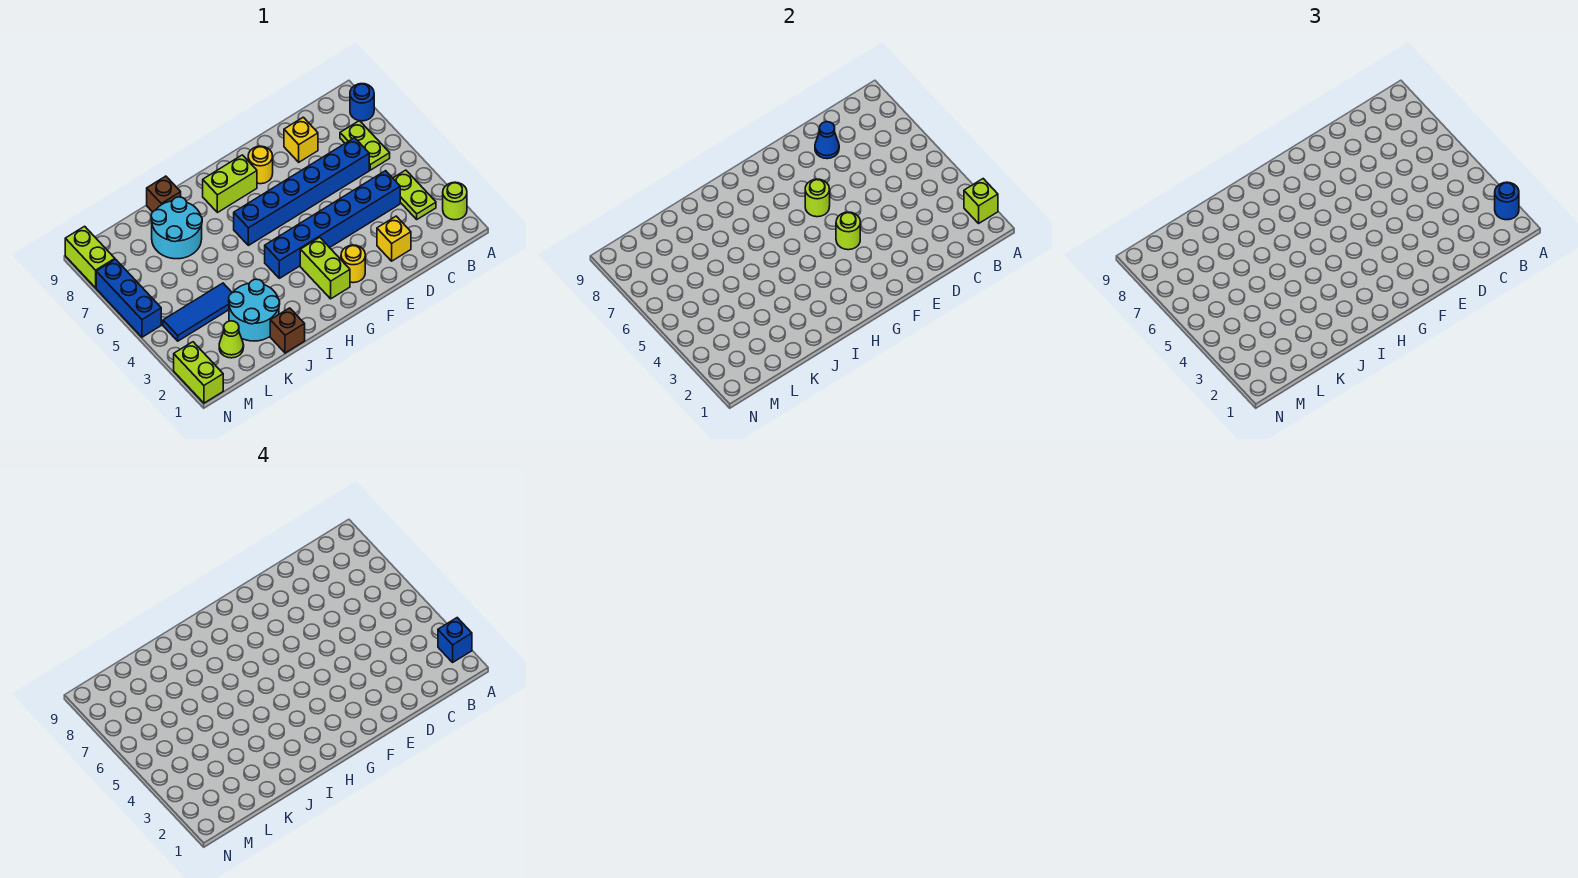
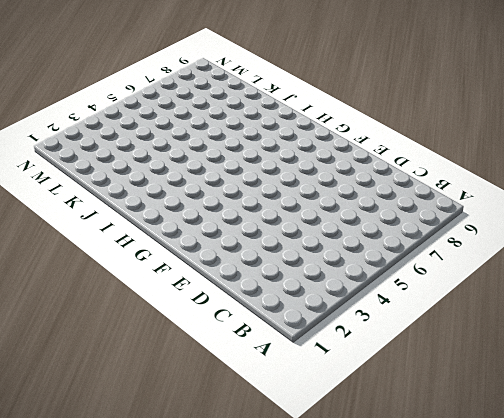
none -> lime round brick A2 level 1
none -> blue round brick A8 level 1
none -> lime plate B3:B4 level 1

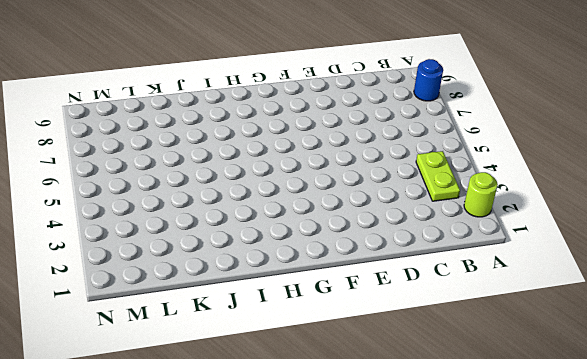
none -> lime plate B6:B7 level 1
none -> blue brick C4:H4 level 1
none -> blue brick C6:H6 level 1

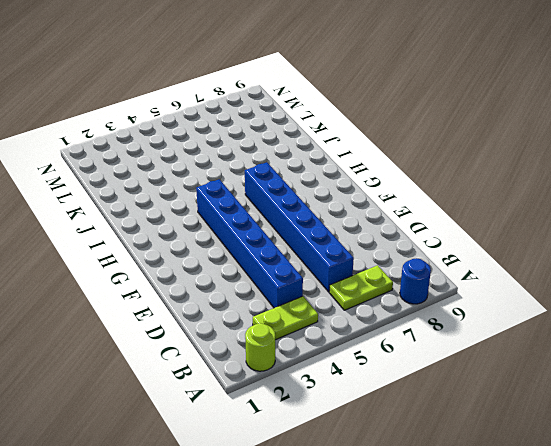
none -> yellow brick D2 level 1
none -> yellow brick D8 level 1
none -> yellow round brick F2 level 1

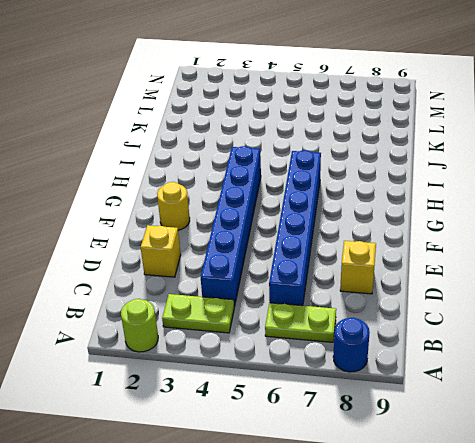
none -> yellow round brick F8 level 1
none -> lime brick G2:G3 level 1
none -> lime brick G8:H8 level 1

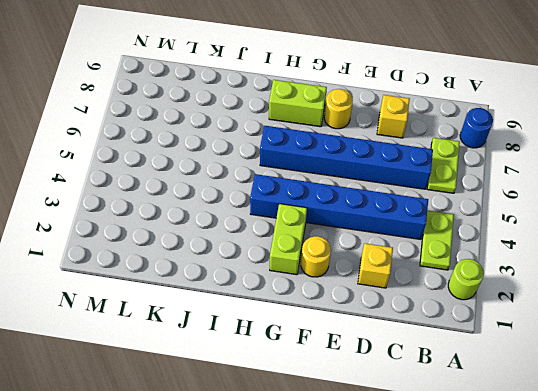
none -> brown brick J1 level 1
none -> cyan round brick J2:K3 level 1
none -> cyan round brick J7:K8 level 1

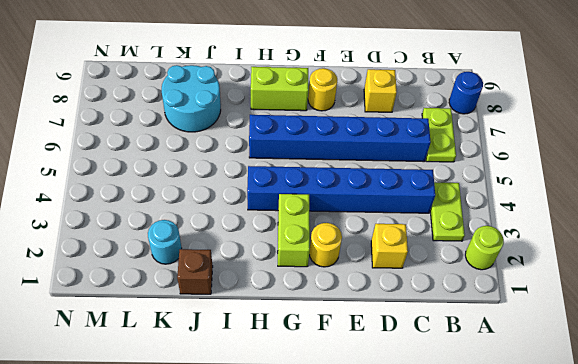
cyan round brick K2 level 1 -> cyan round brick J2:K3 level 1
none -> brown brick J9 level 1
none -> blue tile K4:M4 level 1
none -> lime cone L2 level 1

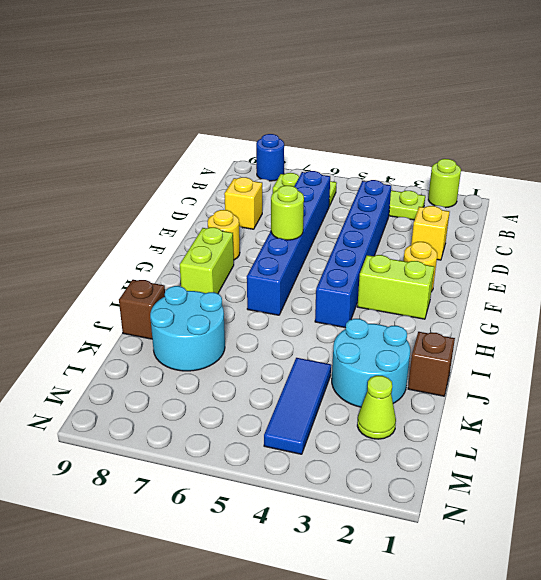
none -> lime brick N1:N2 level 1
none -> blue brick N5:N7 level 1
none -> lime brick N8:N9 level 1

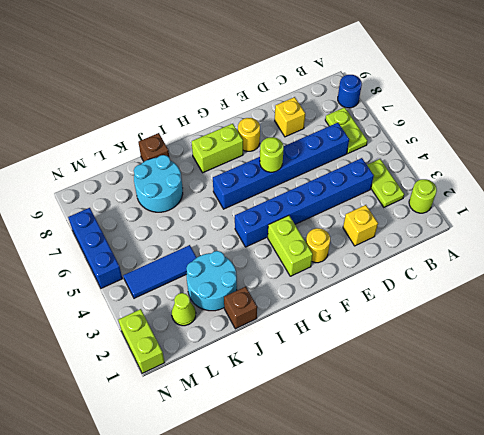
none -> lime brick N8:N9 level 1
none -> lime brick A2 level 2
none -> blue cone D8 level 2

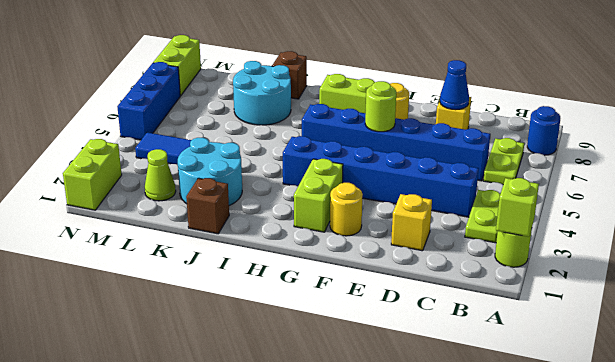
none -> lime round brick F4 level 2
none -> blue round brick A2 level 3
none -> blue brick A2 level 4

